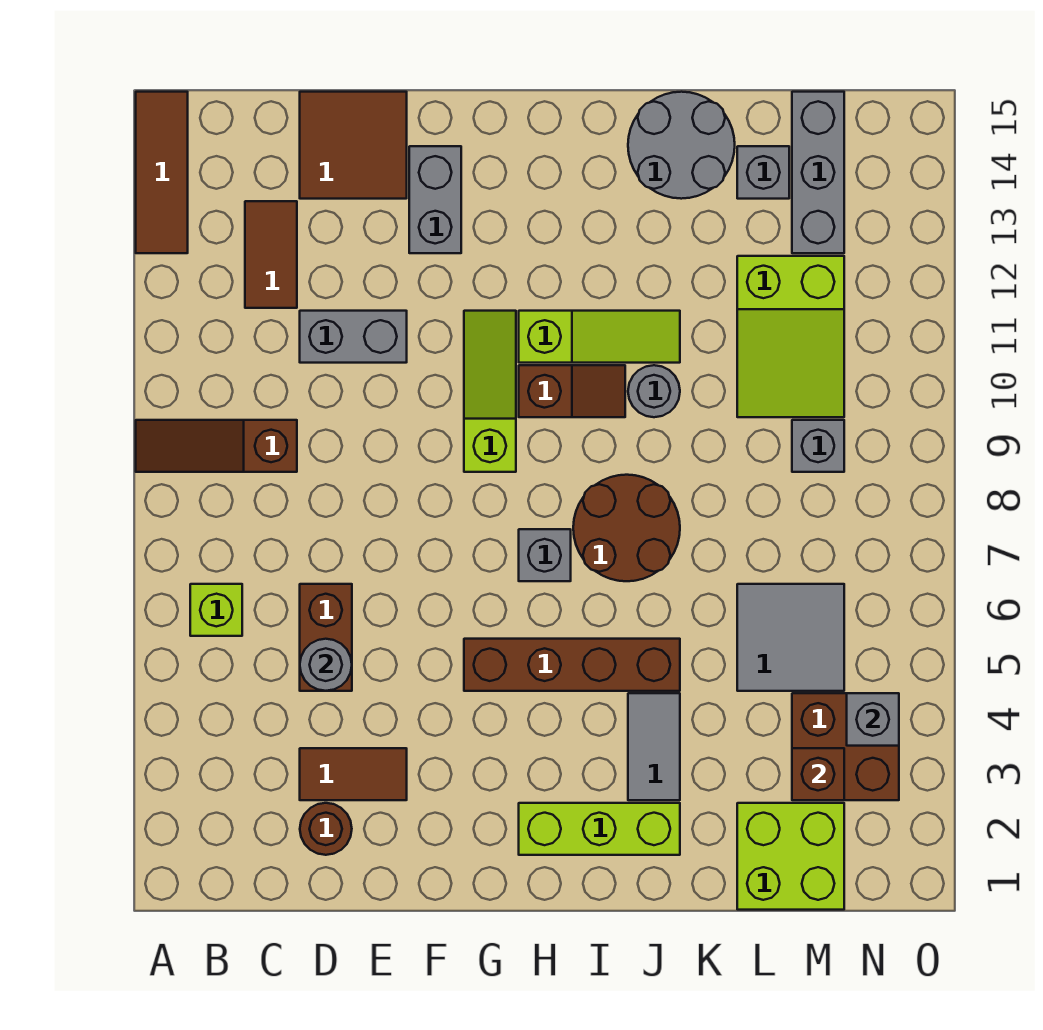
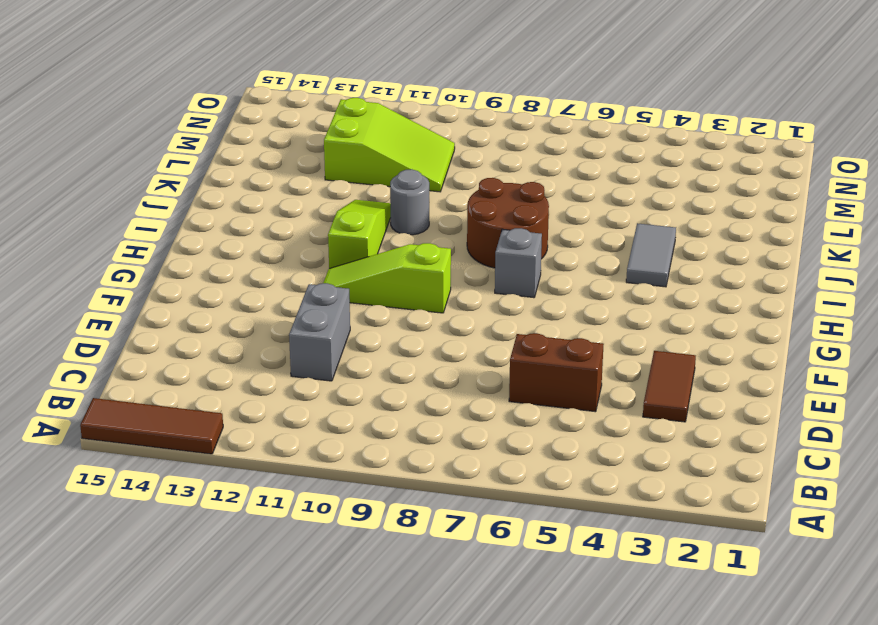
grey tile I4:J4 level 1 -> grey tile J3:J4 level 1
none -> brown slope A9:C9 level 1 top C
none -> lime brick B6 level 1
none -> brown tile C12:C13 level 1
none -> brown round brick D2 level 1

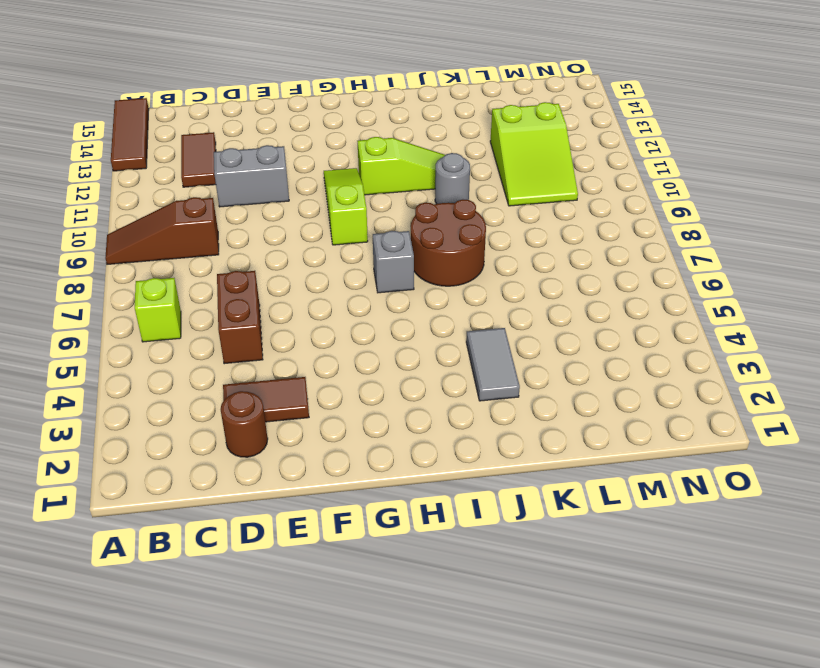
none -> brown tile D14:E15 level 1
none -> grey brick F13:F14 level 1
none -> brown brick G5:J5 level 1
none -> lime brick H2:J2 level 1

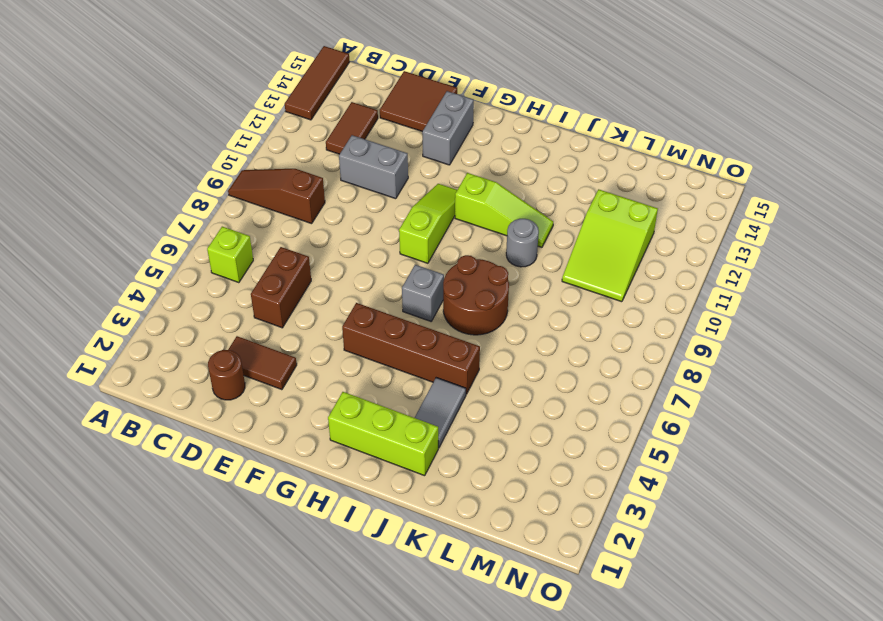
none -> brown slope H10:I10 level 1 top H
none -> grey round brick J14:K15 level 1
none -> lime brick L1:M2 level 1
none -> grey tile L5:M6 level 1

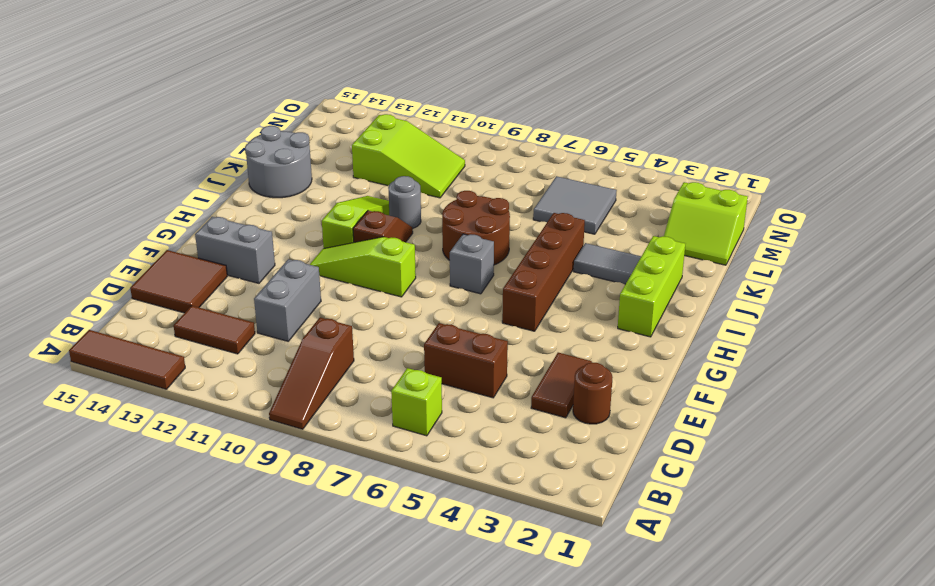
lime slope L1:M2 level 1 top M -> lime brick L1:M2 level 1
none -> grey brick L14 level 1
none -> brown brick M3:N4 level 1
none -> grey brick M9 level 1
none -> grey brick M13:M15 level 1

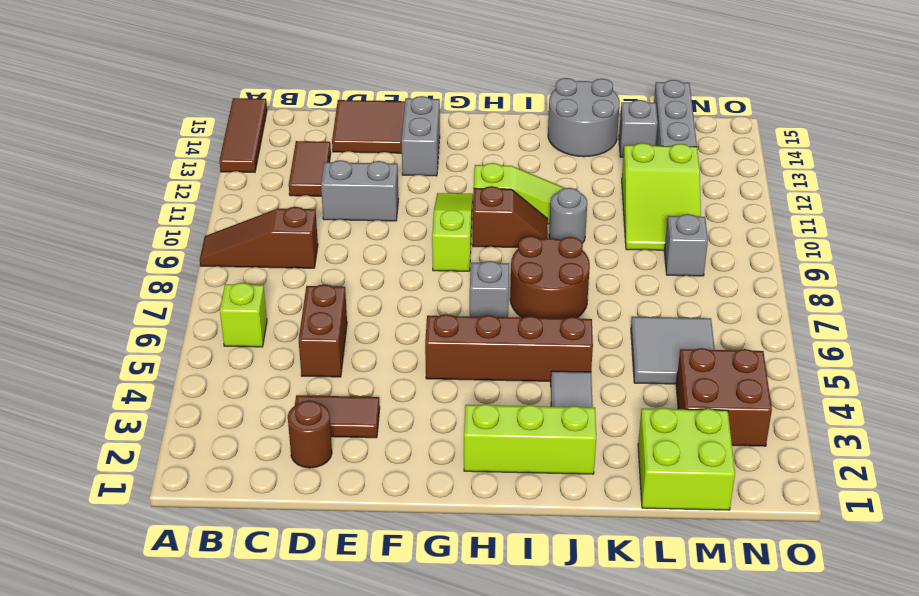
none -> grey round brick D5 level 2
none -> brown brick M3 level 2
none -> grey brick N4 level 2

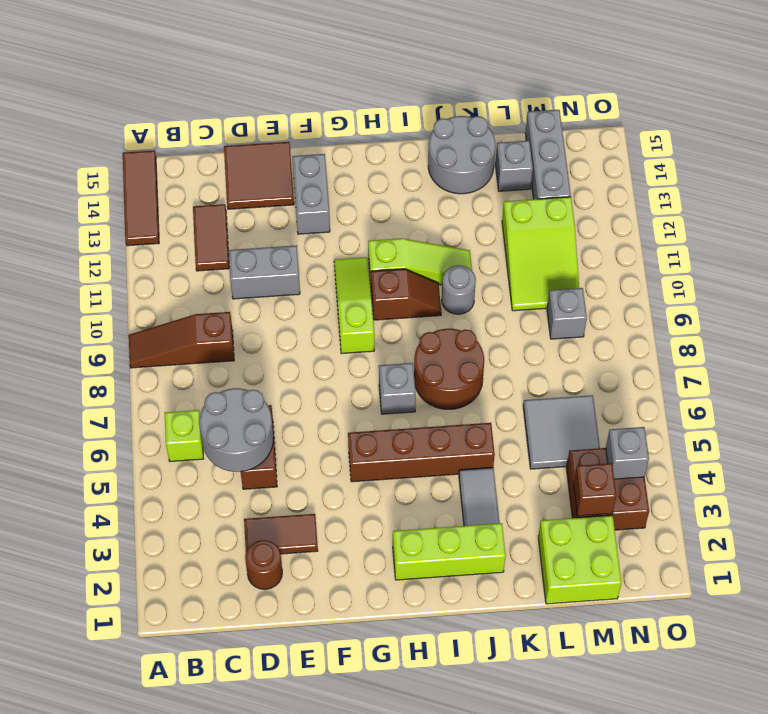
grey round brick C5:D6 level 2 -> grey round brick D5 level 2

